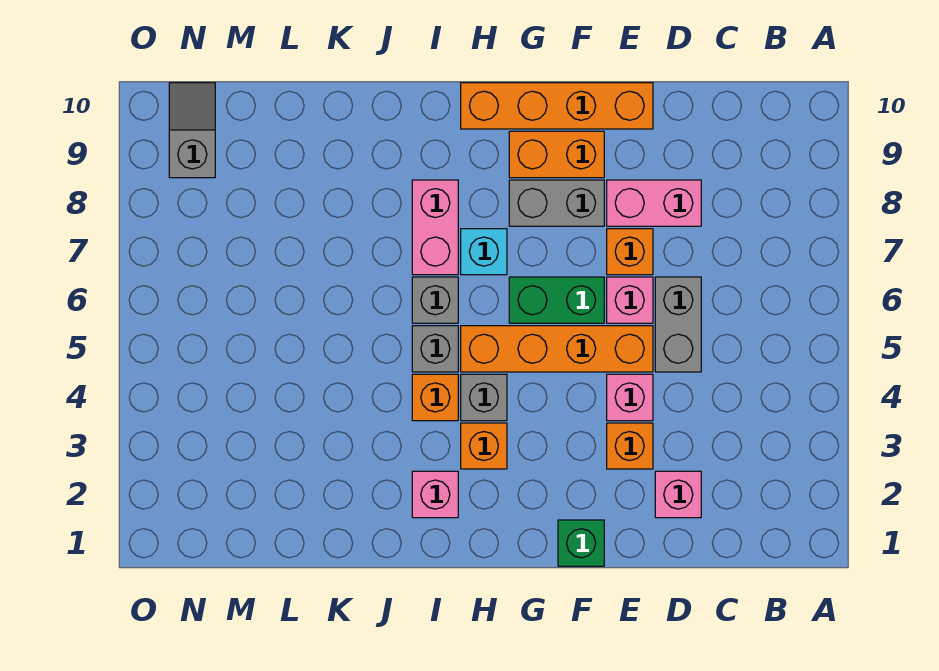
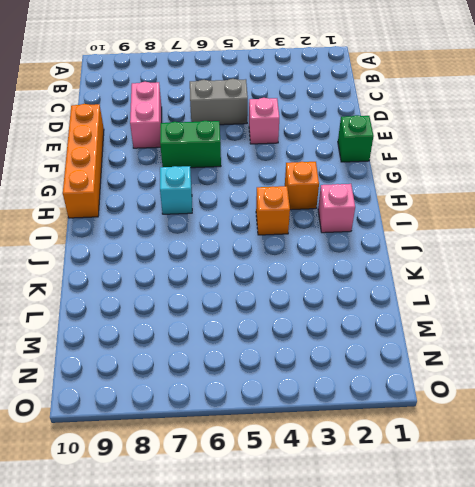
green brick F6:F7 level 1 -> green brick F6:G6 level 1
none -> pink brick D2 level 1
none -> orange brick E3 level 1
none -> orange brick E5:H5 level 1

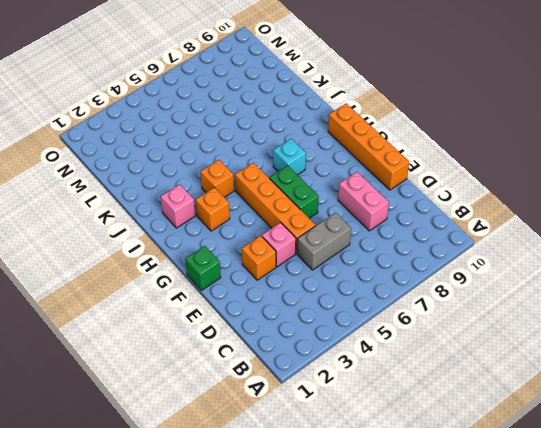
none -> pink brick D2 level 1
none -> pink brick E6 level 1
none -> orange brick E7 level 1

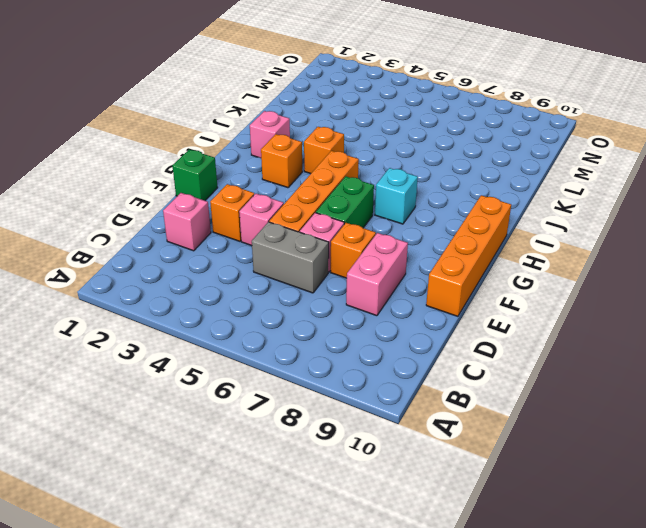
none -> grey brick F8:G8 level 1
none -> orange brick F9:G9 level 1
none -> grey brick H4 level 1

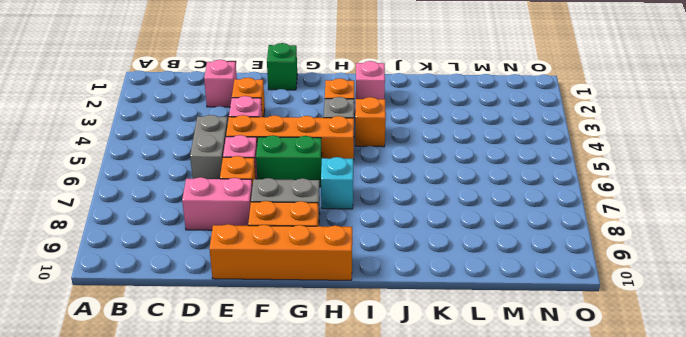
none -> grey brick I5 level 1
none -> grey brick I6 level 1
none -> pink brick I7:I8 level 1

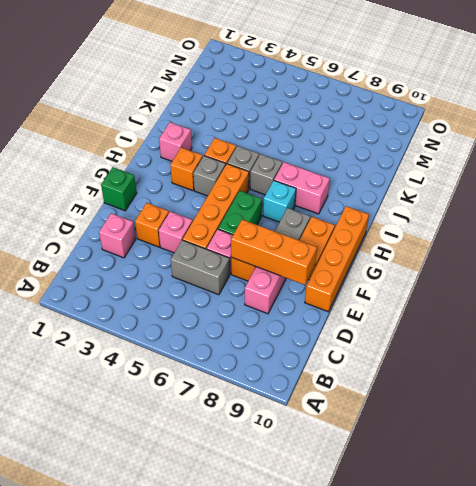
orange brick E7:E9 level 2 -> none
none -> grey slope N9:N10 level 1 top 9

